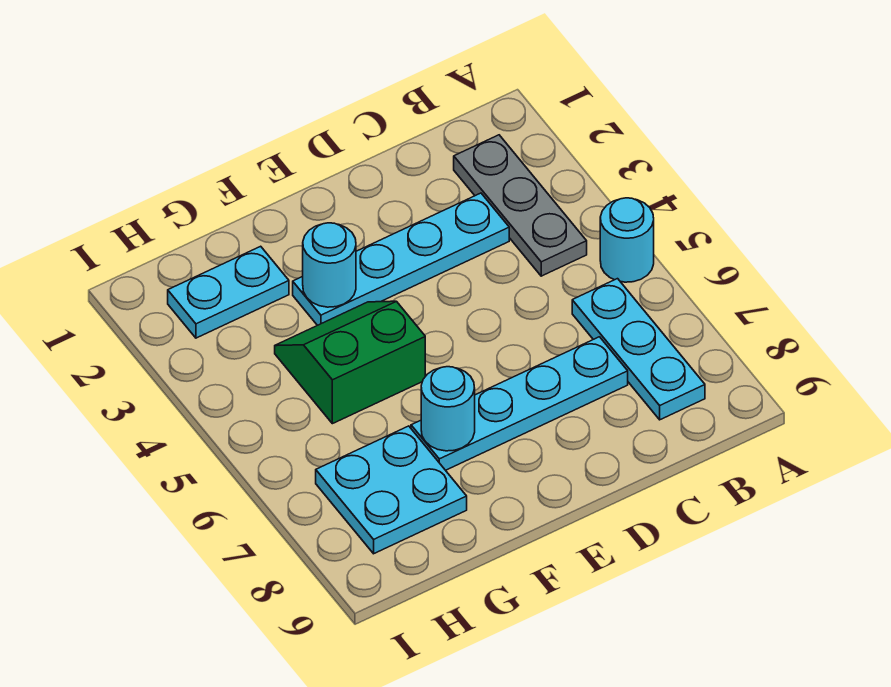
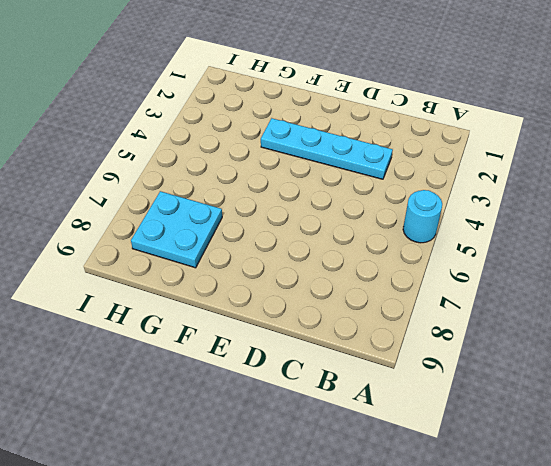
none -> grey plate B2:B4 level 1
none -> cyan plate B6:B8 level 1

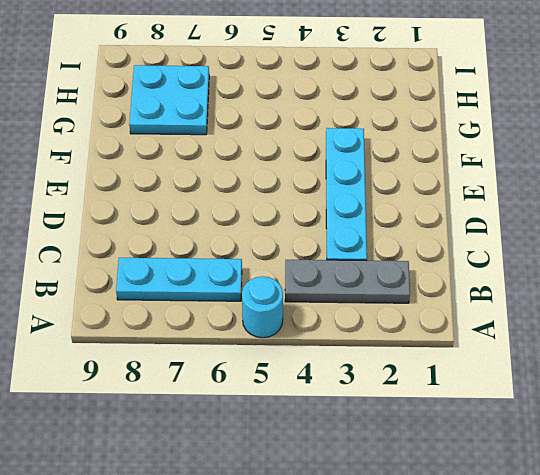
none -> cyan plate C7:F7 level 1
none -> green slope F4:G5 level 1 top 5

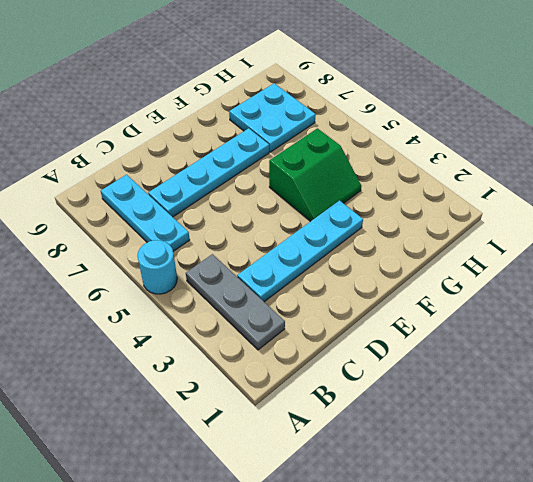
none -> cyan plate G2:H2 level 1
none -> cyan round brick F3 level 2

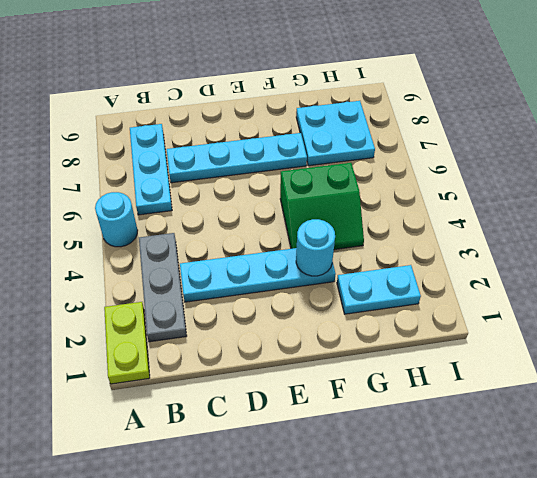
lime plate A1:A2 level 1 -> none
none -> cyan round brick F7 level 2

